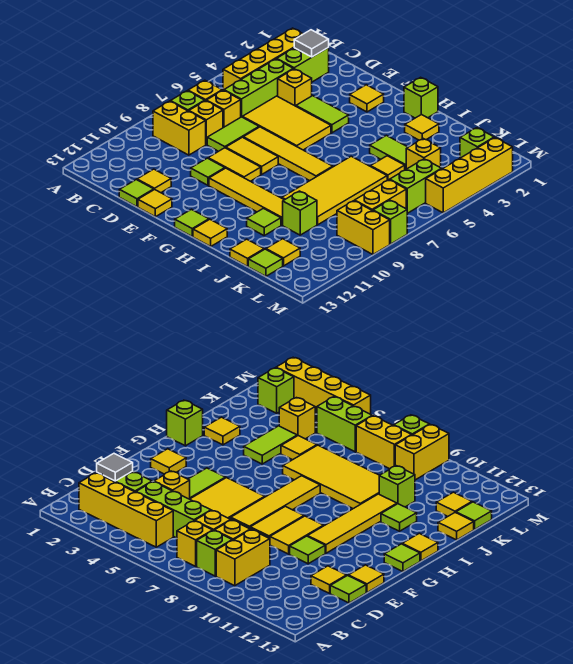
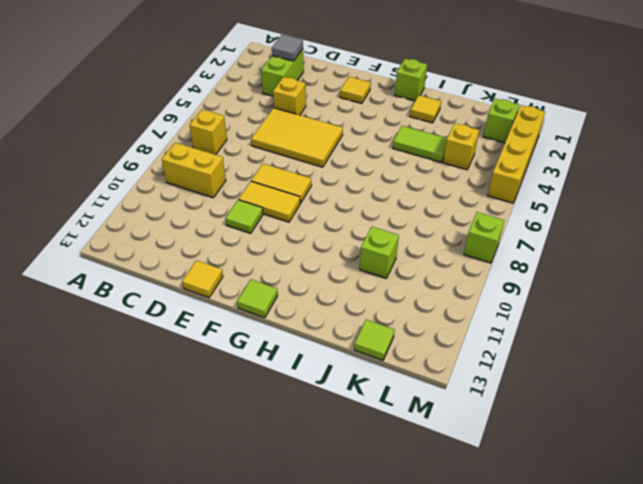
none -> yellow brick B2:B5 level 1
none -> lime brick B8 level 1
none -> lime brick C4:C6 level 1
none -> yellow brick C7 level 1

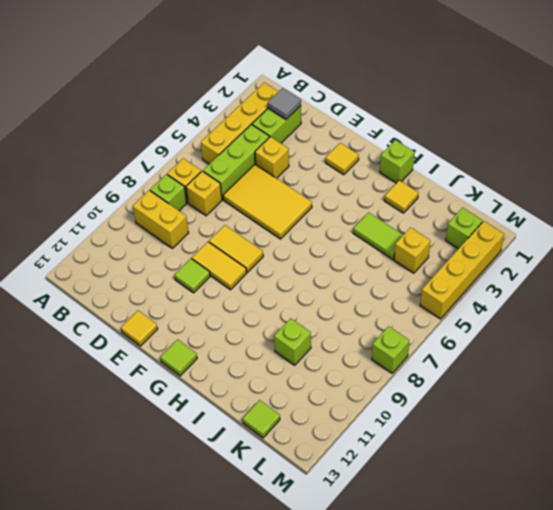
none -> yellow brick C8 level 1
none -> lime tile D7:D8 level 1
none -> yellow tile D12 level 1
none -> lime tile D13 level 1

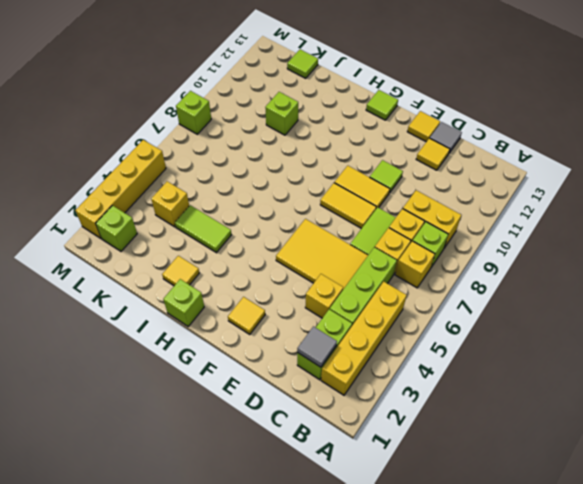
grey tile D13 level 1 -> lime tile D13 level 1
none -> lime tile E4:F4 level 1
none -> yellow tile E7:H7 level 1
none -> yellow tile F10:I10 level 1
none -> yellow tile H13 level 1

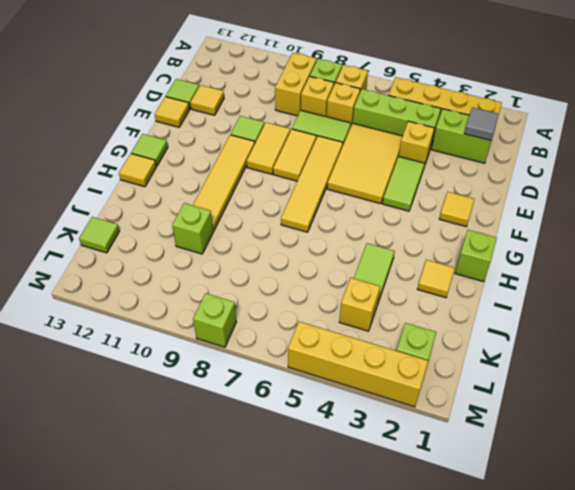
none -> yellow tile I6:J9 level 1
none -> lime tile I11 level 1
none -> yellow tile J5 level 1
none -> yellow tile J13 level 1

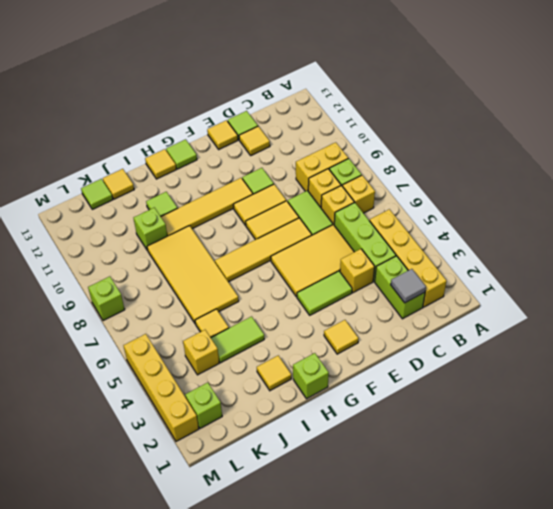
none -> yellow tile K12 level 1
none -> lime brick L5:L6 level 1
none -> yellow brick L7:L8 level 1
none -> yellow brick L9:M9 level 1

